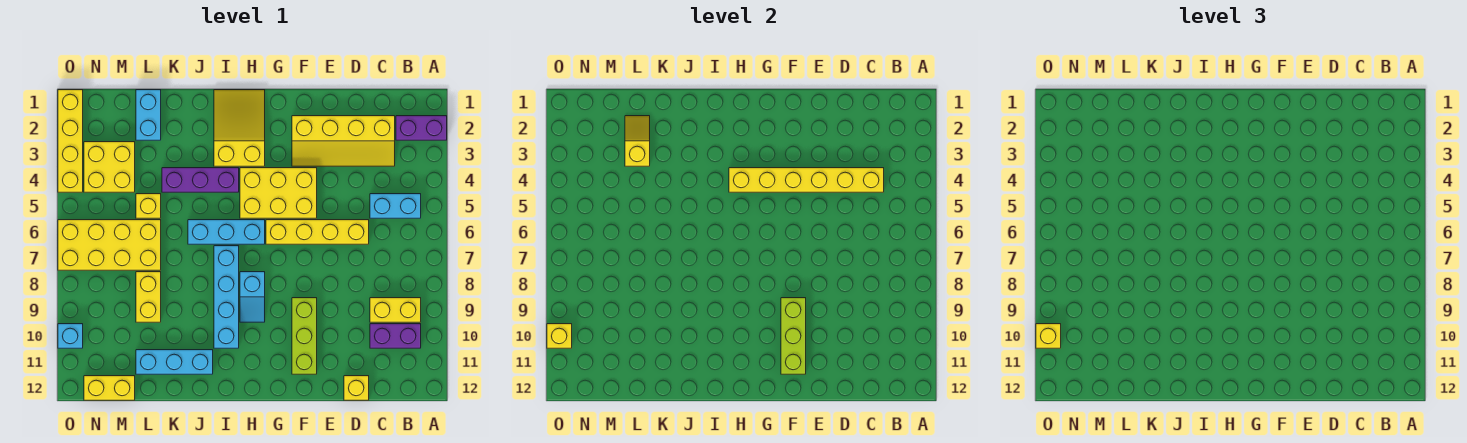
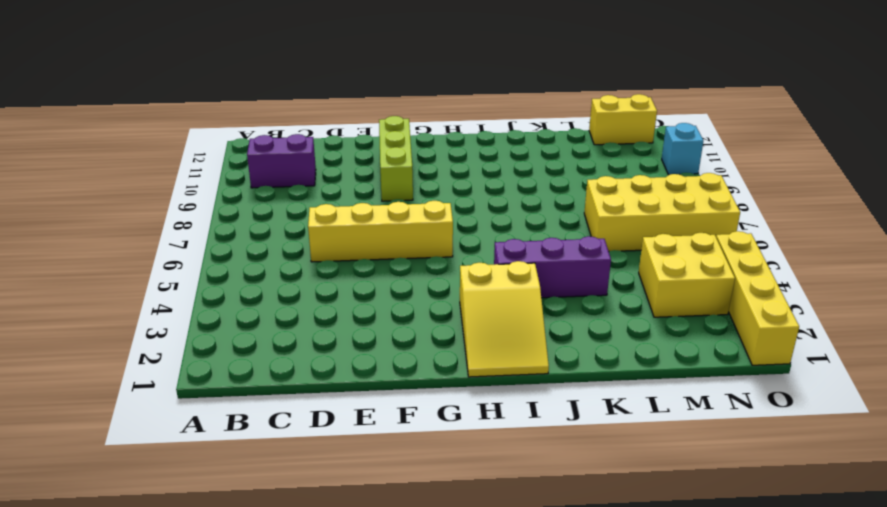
none -> purple brick A2:B2 level 1
none -> cyan brick B5:C5 level 1
none -> yellow brick B9:C9 level 1

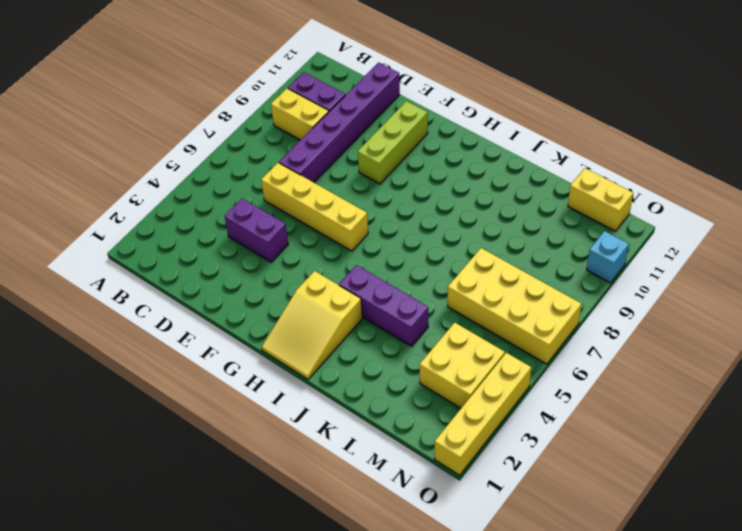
purple brick D4:E4 level 1 -> purple brick A2:B2 level 1
purple brick D7:D12 level 1 -> yellow brick D12 level 1
none -> cyan brick B5:C5 level 1
none -> yellow slope C2:F3 level 1 top 2
none -> yellow brick F4:H5 level 1

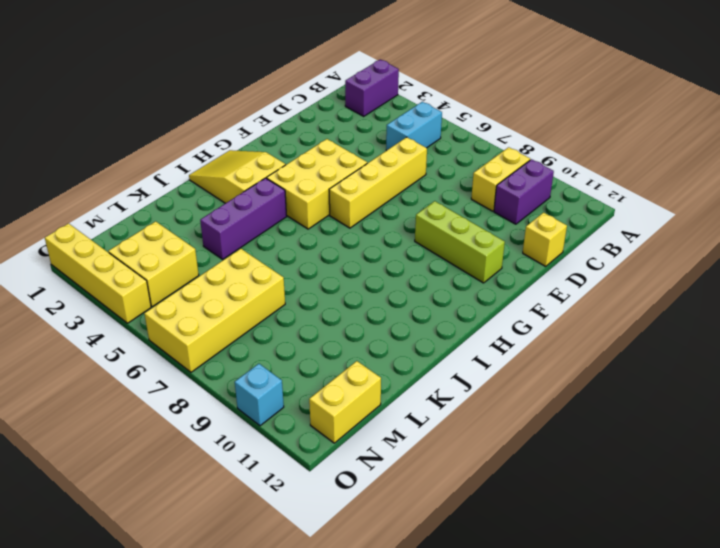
none -> yellow slope C2:F3 level 1 top 2
none -> cyan brick H6:J6 level 1
none -> cyan slope H8:H9 level 1 top 8

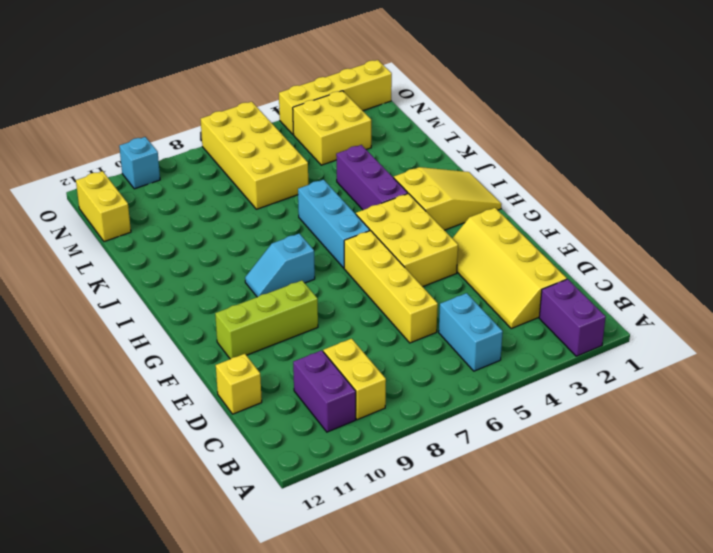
none -> cyan brick I7:I10 level 1
none -> cyan brick J11:L11 level 1
none -> cyan brick L1:L2 level 1

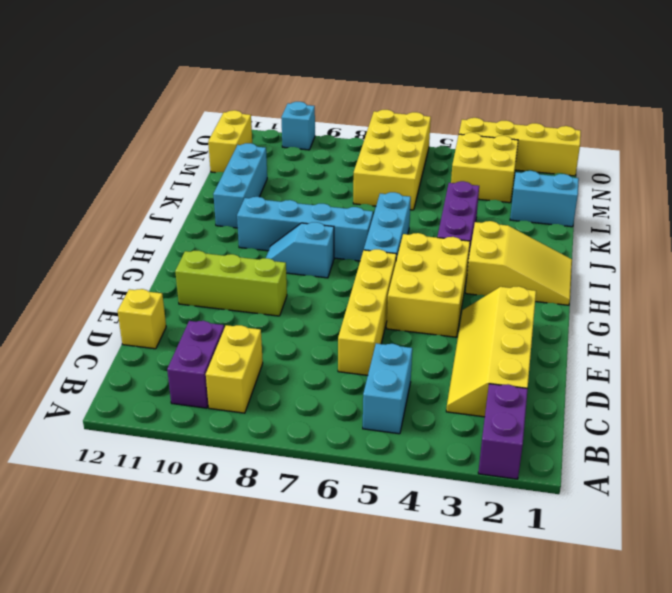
none -> yellow brick L5 level 1
none -> yellow brick L8:L9 level 1
none -> yellow brick C4:H4 level 2

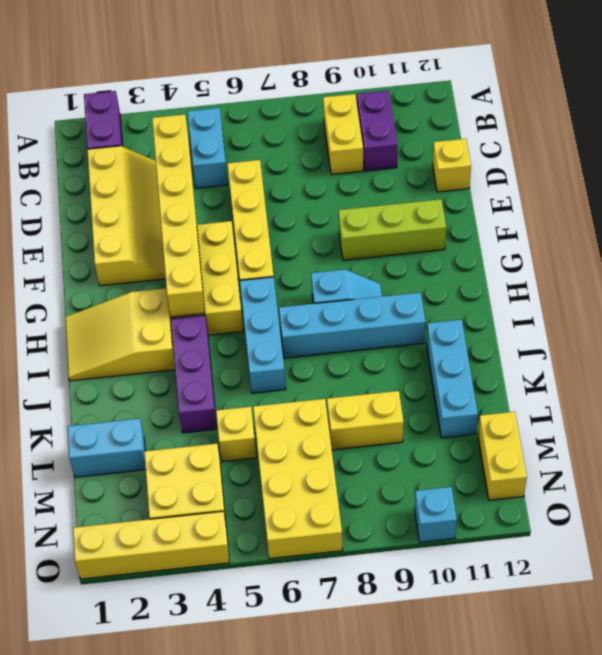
none -> lime brick F9:F11 level 2
none -> yellow slope L2:L3 level 2 top 3
none -> yellow brick O10 level 2

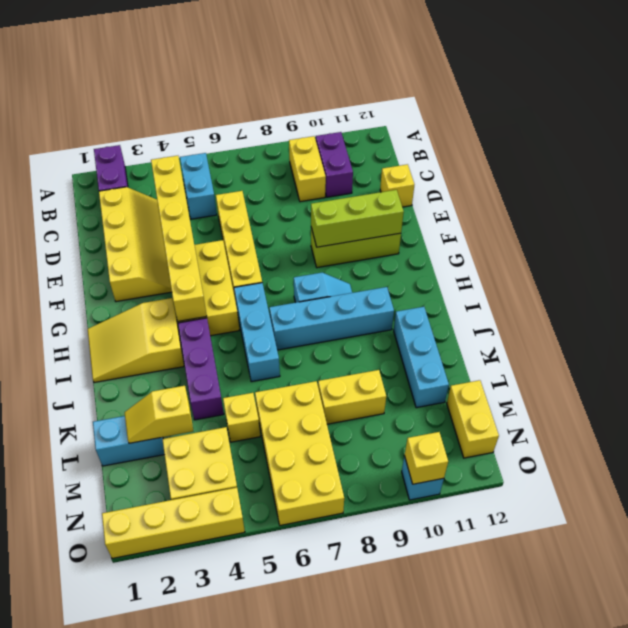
none -> yellow brick O10 level 3

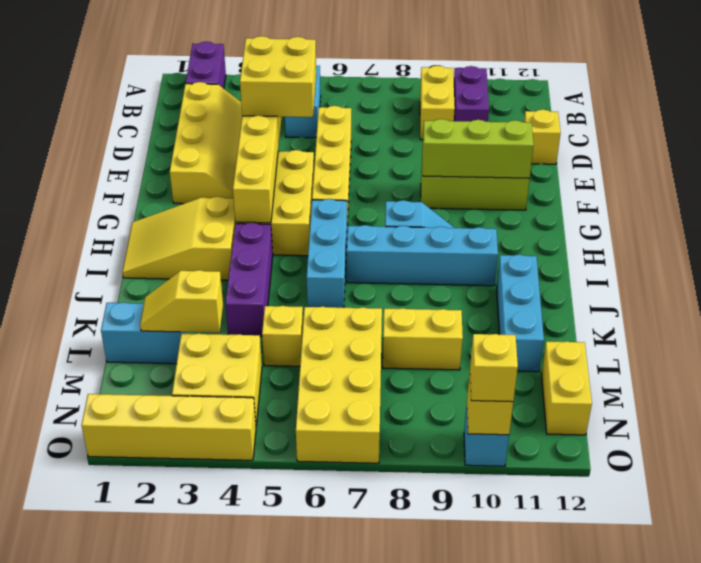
yellow brick D4:E5 level 3 -> none

